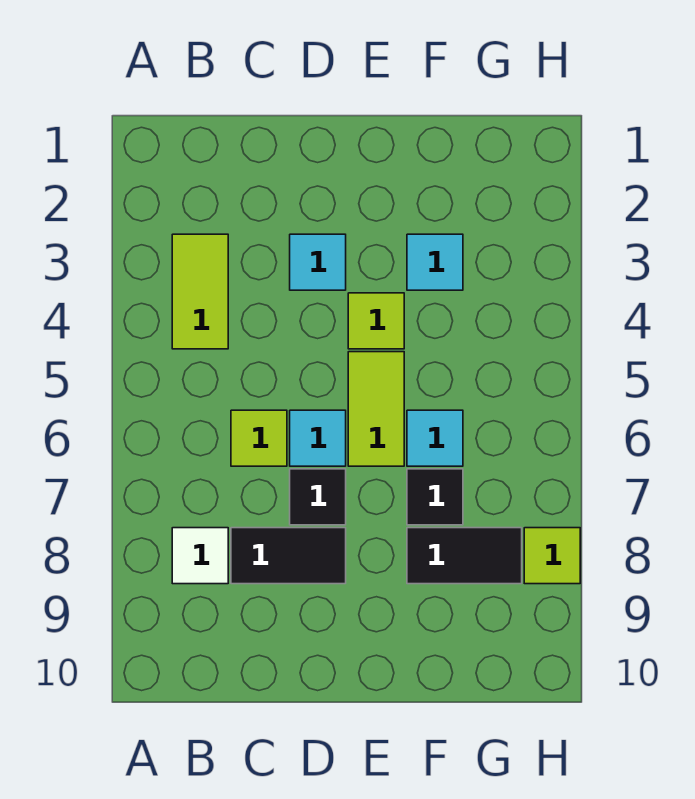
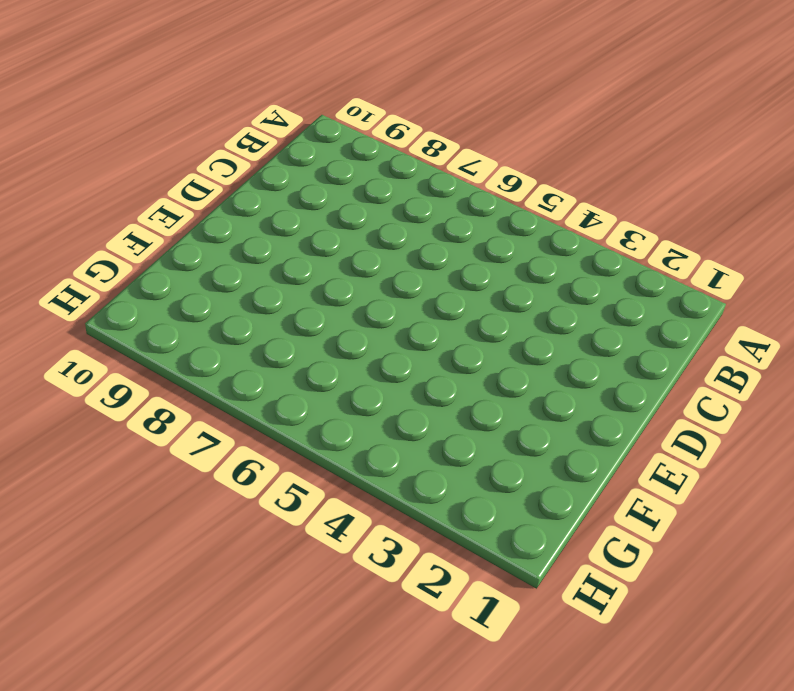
none -> lime tile B3:B4 level 1
none -> white tile B8 level 1
none -> lime tile C6 level 1

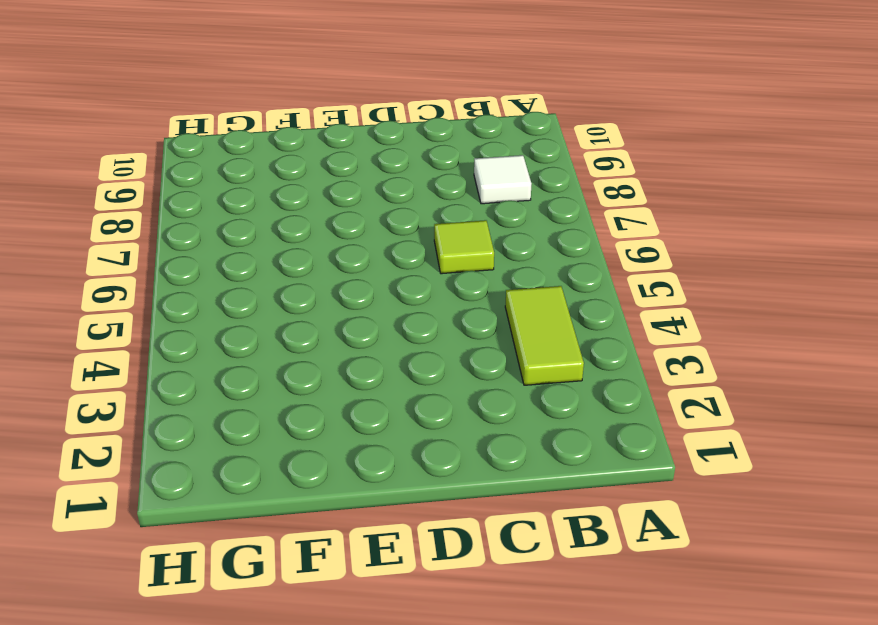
none -> black tile C8:D8 level 1
none -> cyan tile D3 level 1
none -> cyan tile D6 level 1

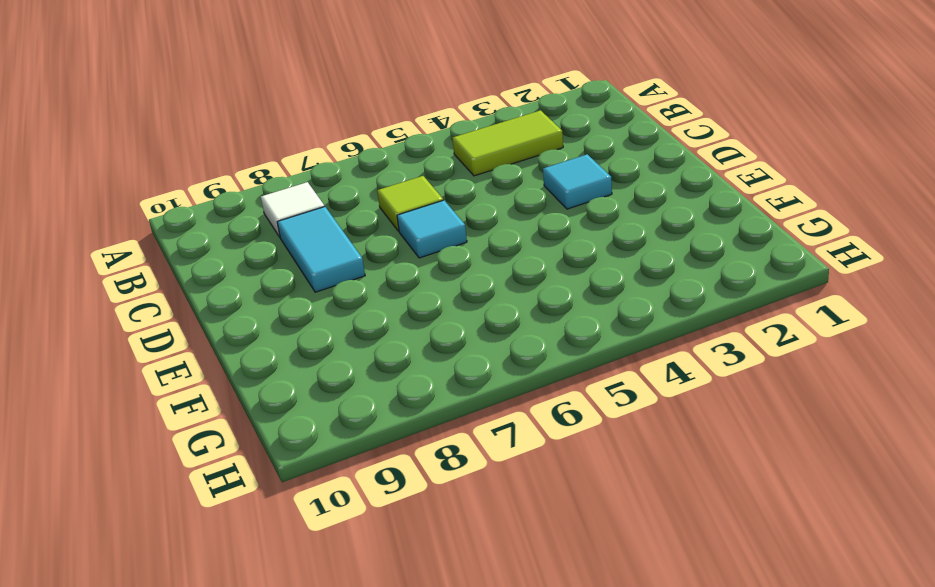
cyan tile C8:D8 level 1 -> black tile C8:D8 level 1
none -> black tile D7 level 1
none -> lime tile E4 level 1
none -> lime tile E5:E6 level 1

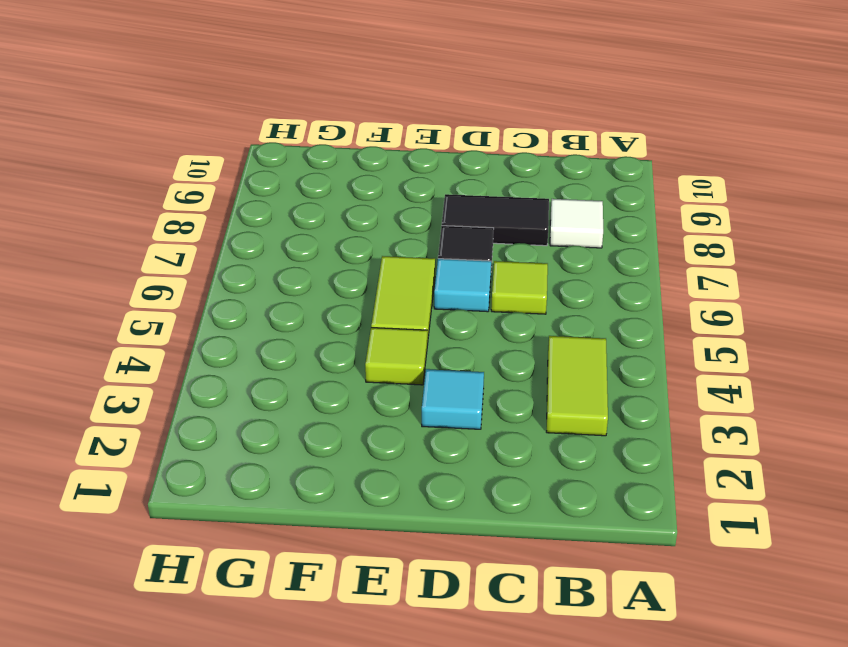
none -> cyan tile F3 level 1
none -> cyan tile F6 level 1
none -> black tile F7 level 1

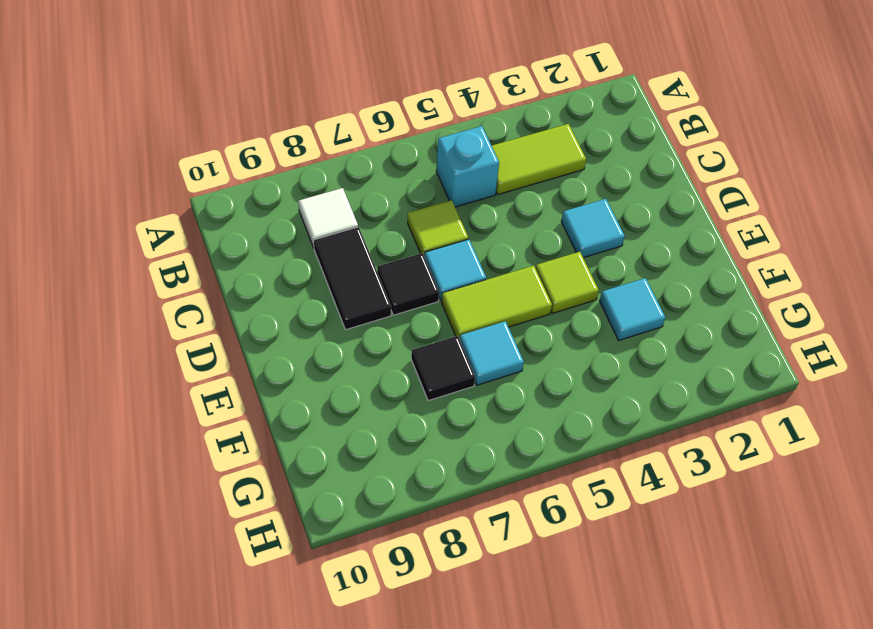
cyan brick B5 level 1 -> none
none -> black tile F8:G8 level 1
none -> lime tile H8 level 1

